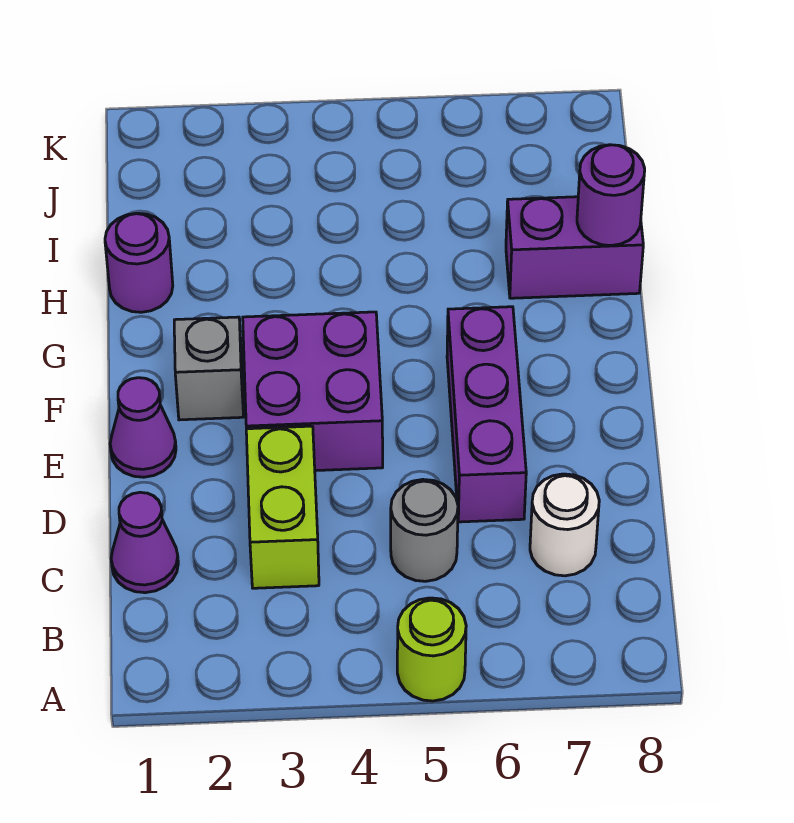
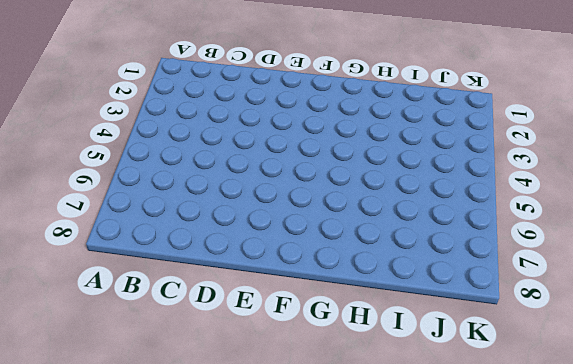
none -> lime round brick A5 level 1
none -> purple cone C1 level 1
none -> lime brick C3:D3 level 1

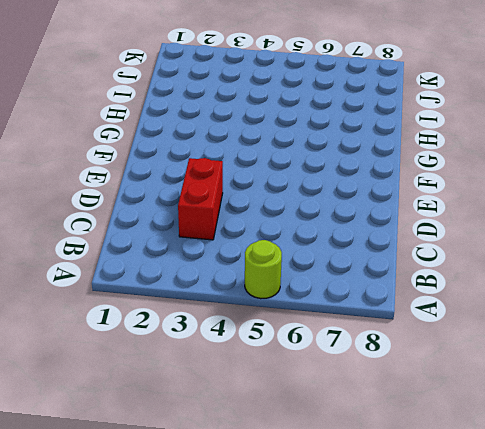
red brick C3:D3 level 1 -> lime brick C3:D3 level 1
none -> purple cone C1 level 1
none -> grey round brick C5 level 1
none -> white round brick C7 level 1

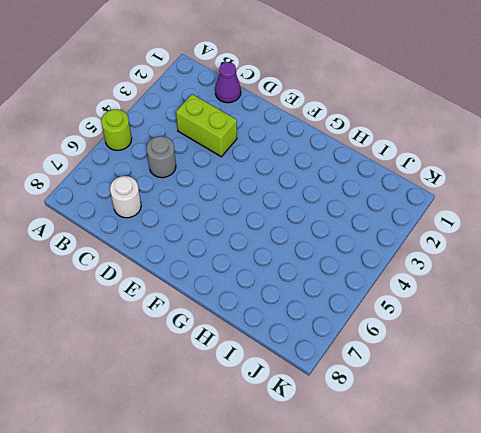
none -> purple brick D6:F6 level 1
none -> purple cone E1 level 1
none -> purple brick E3:F4 level 1

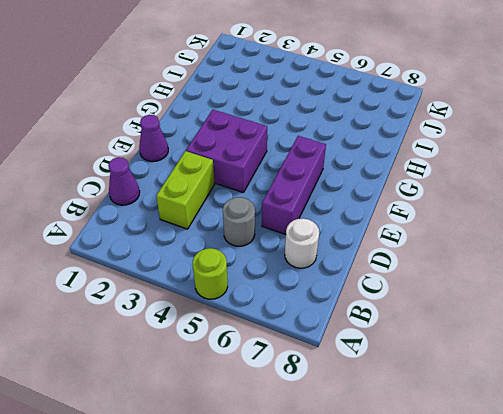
none -> grey brick F2 level 1
none -> purple round brick H1 level 1
none -> purple brick H7:H8 level 1

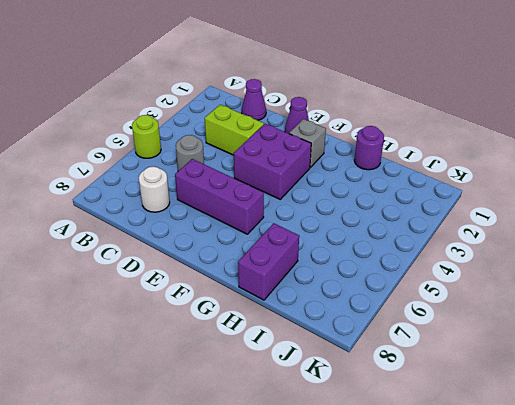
none -> purple round brick H8 level 2

